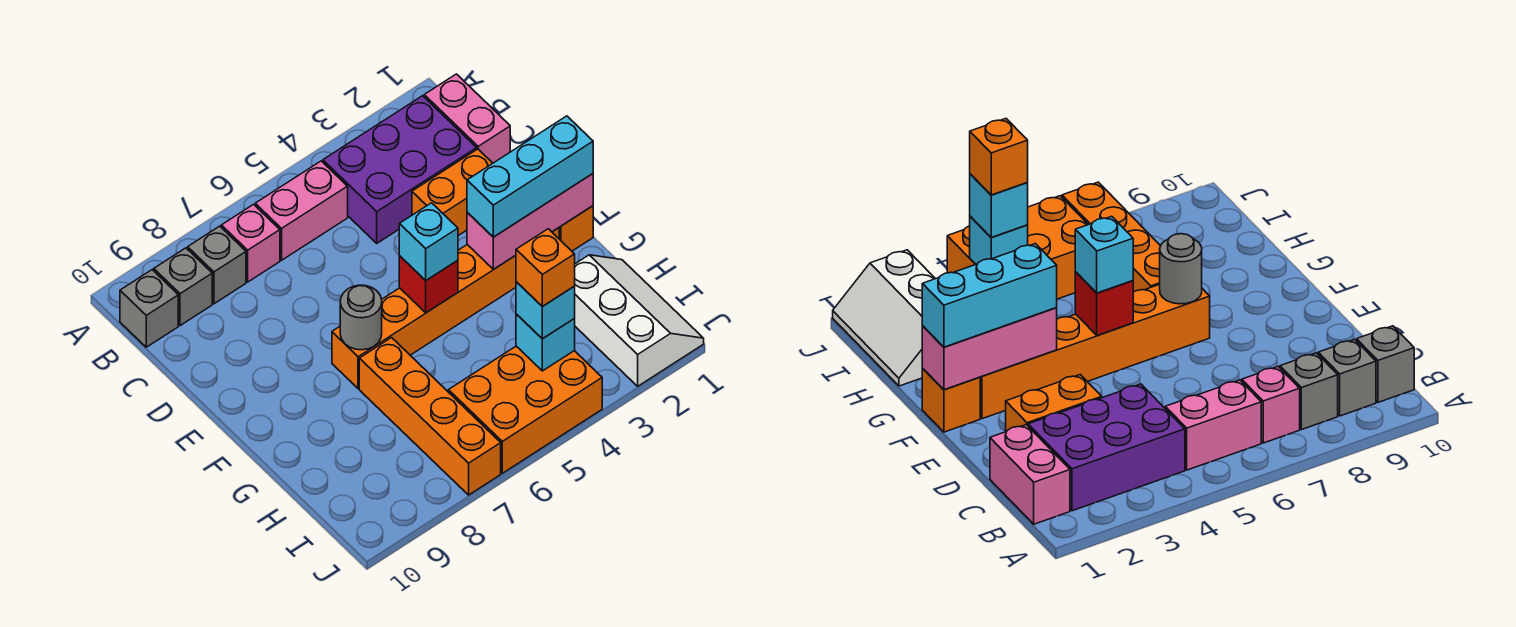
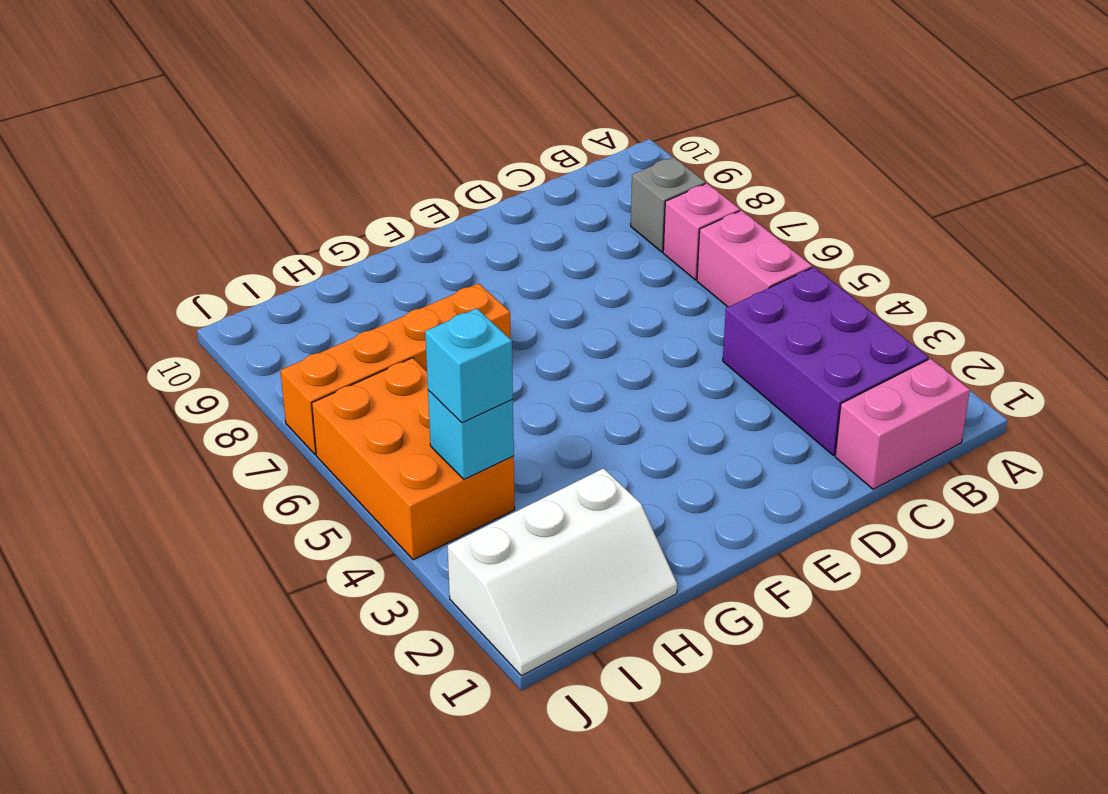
none -> grey brick B9 level 1
none -> grey brick B10 level 1
none -> orange brick D2:D3 level 1

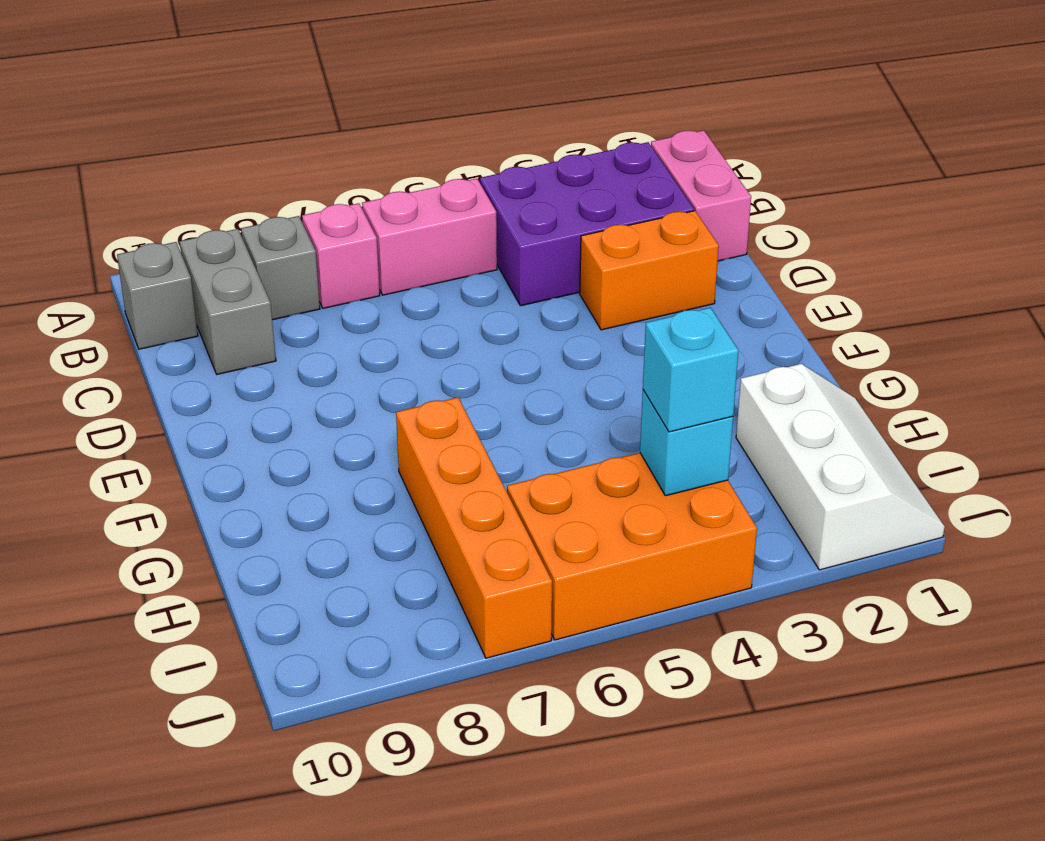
grey brick B9:C9 level 1 -> grey brick B9 level 1
none -> orange brick F1 level 1
none -> orange brick F2:F7 level 1
none -> pink brick F1:F3 level 2

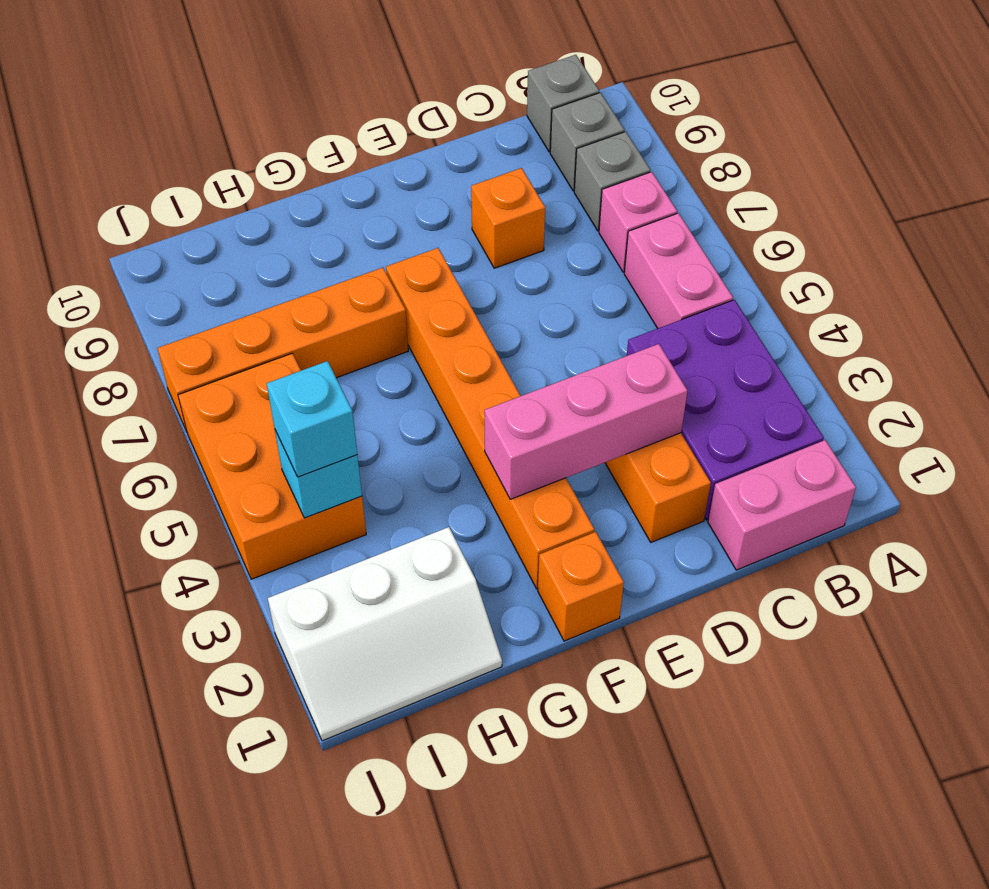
pink brick D3:F3 level 2 -> pink brick F1:F3 level 2
orange brick D8 level 1 -> orange brick I4 level 4
none -> red brick F5 level 2
none -> grey round brick F7 level 2
none -> cyan brick F1:F3 level 3

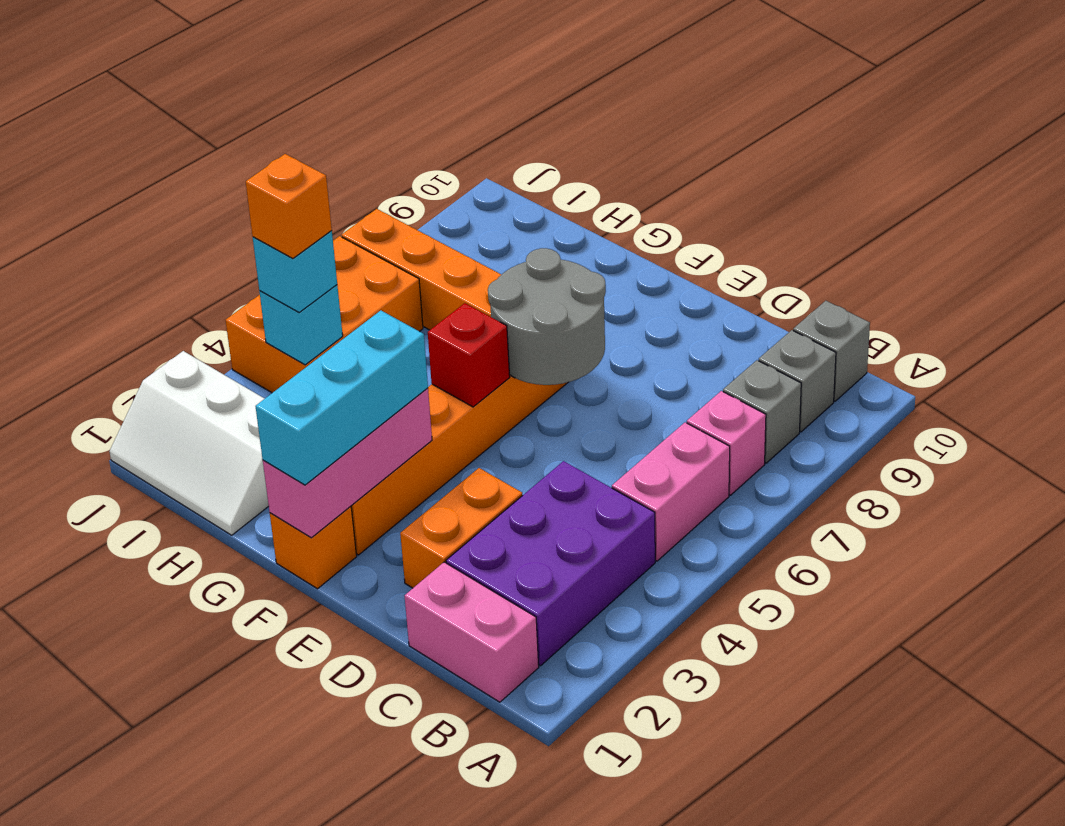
grey round brick E6:F7 level 2 -> grey round brick F7 level 2
none -> cyan brick F5 level 3

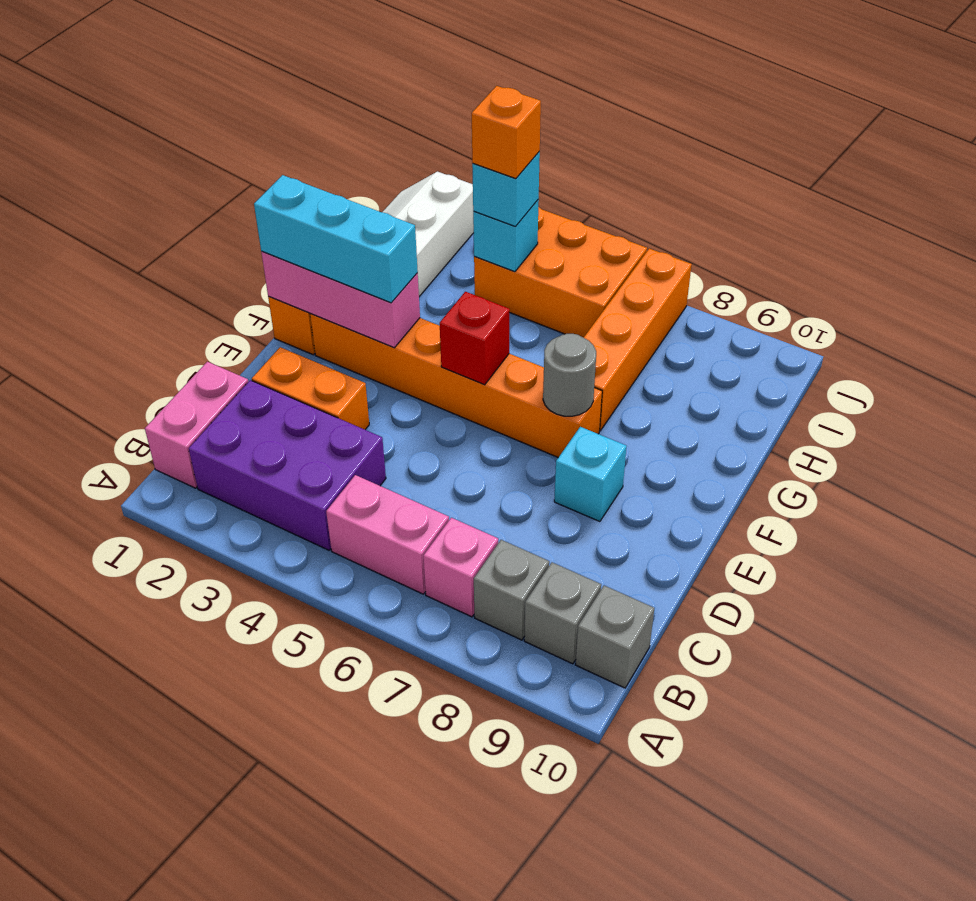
cyan brick E8 level 1 -> cyan brick F5 level 3

